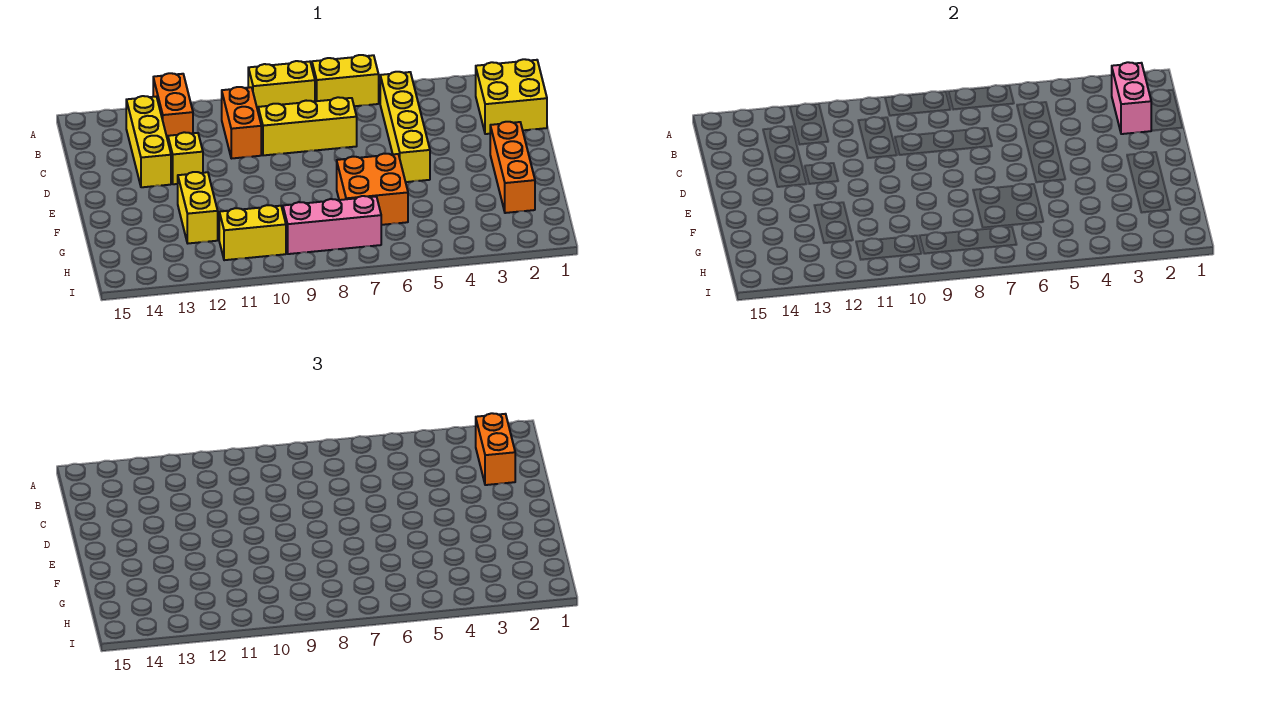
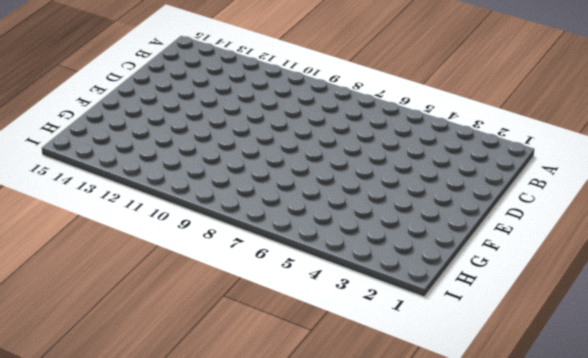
none -> yellow brick A6:A7 level 1
none -> yellow brick A8:A9 level 1
none -> orange brick A12:B12 level 1

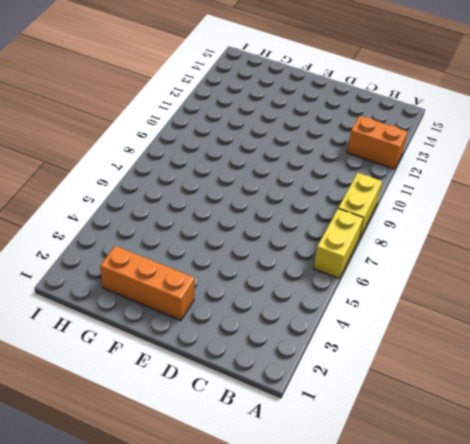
none -> yellow brick B1:C2 level 1
none -> yellow brick B5:E5 level 1
none -> orange brick B10:C10 level 1

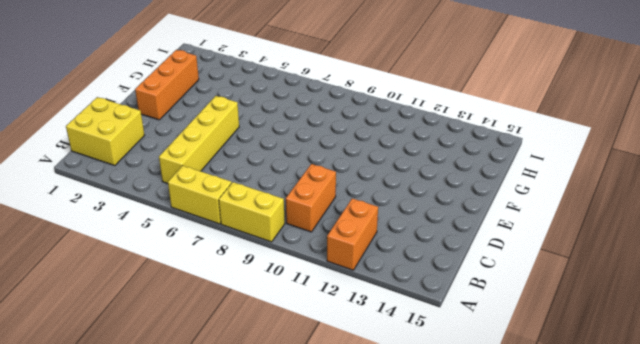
none -> yellow brick B13:D13 level 1
none -> yellow brick C7:C9 level 1
none -> yellow brick D12 level 1

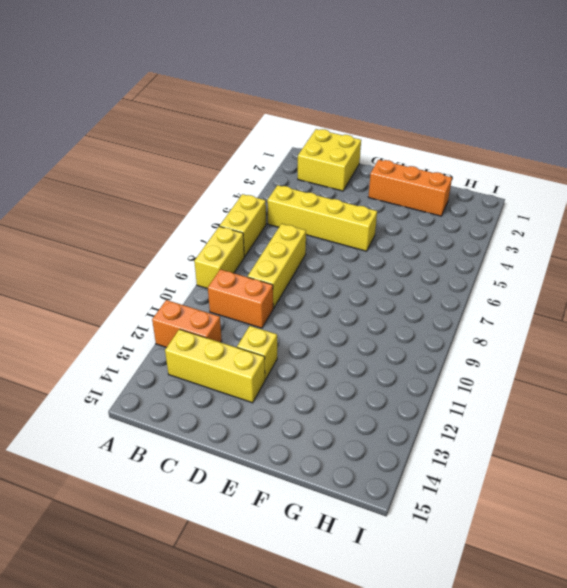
none -> orange brick F6:G7 level 1
none -> yellow brick F12:G12 level 1
none -> pink brick H7:H9 level 1

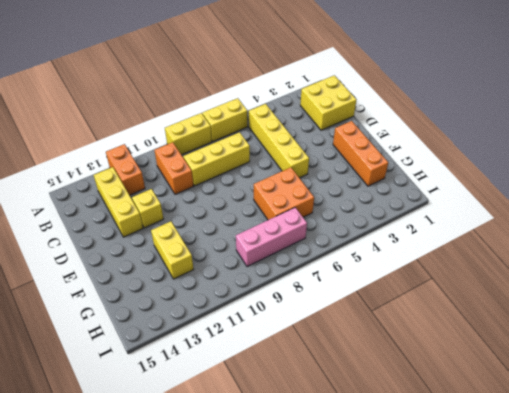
none -> yellow brick H10:H11 level 1
none -> pink brick B2:C2 level 2
none -> orange brick B2:C2 level 3

